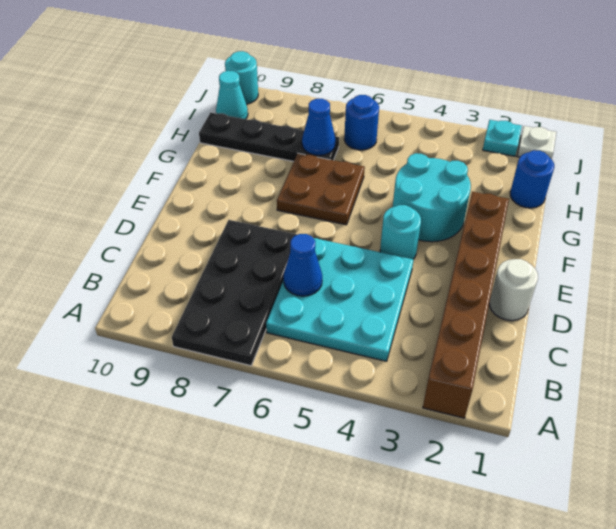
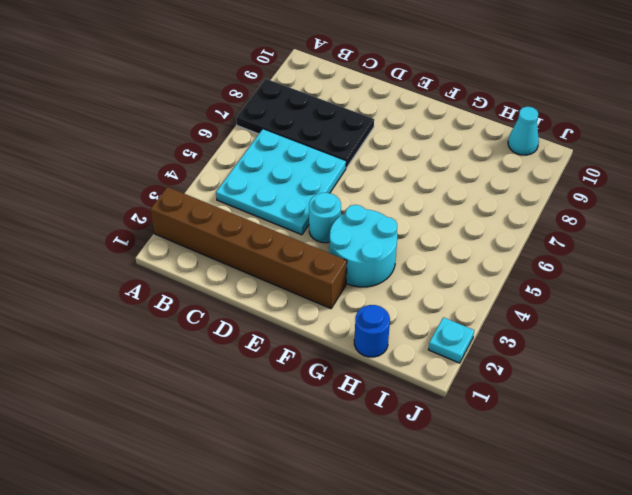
none -> white round brick D1 level 1
none -> brown plate F6:G7 level 1
none -> black plate H7:H10 level 1

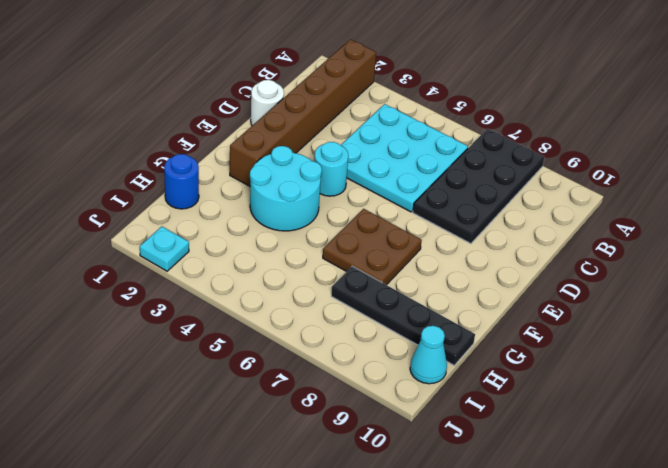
none -> blue round brick I6 level 1
none -> white plate J1 level 1
none -> cyan round brick J10 level 1

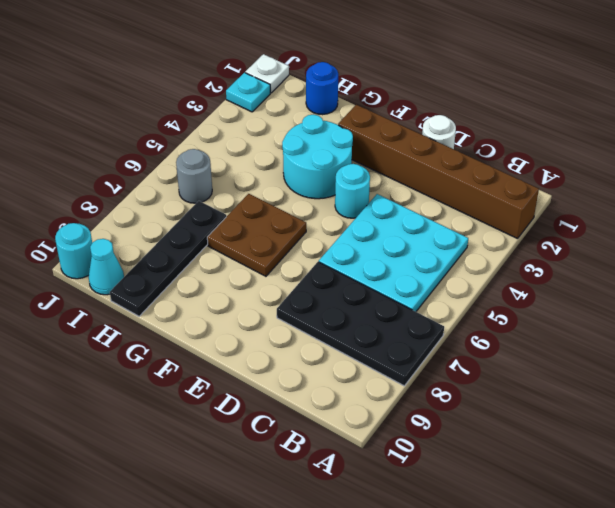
grey round brick I6 level 1 -> blue round brick I6 level 1
none -> blue cone C6 level 2
none -> blue cone H7 level 2

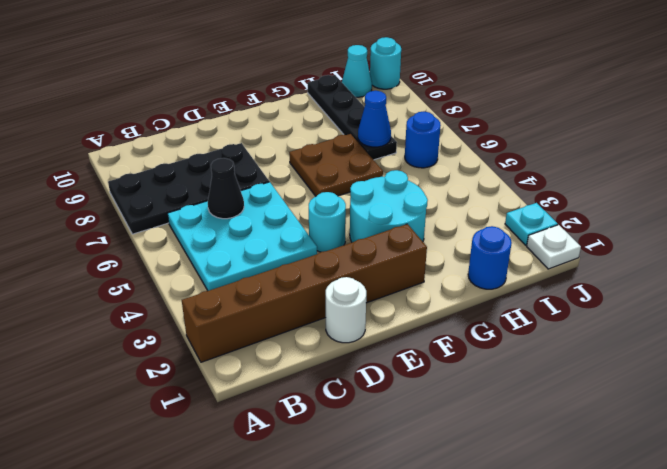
black cone C6 level 2 -> blue cone C6 level 2

